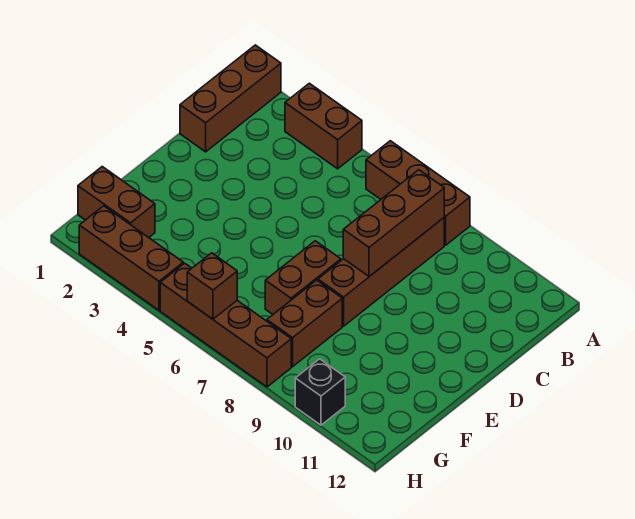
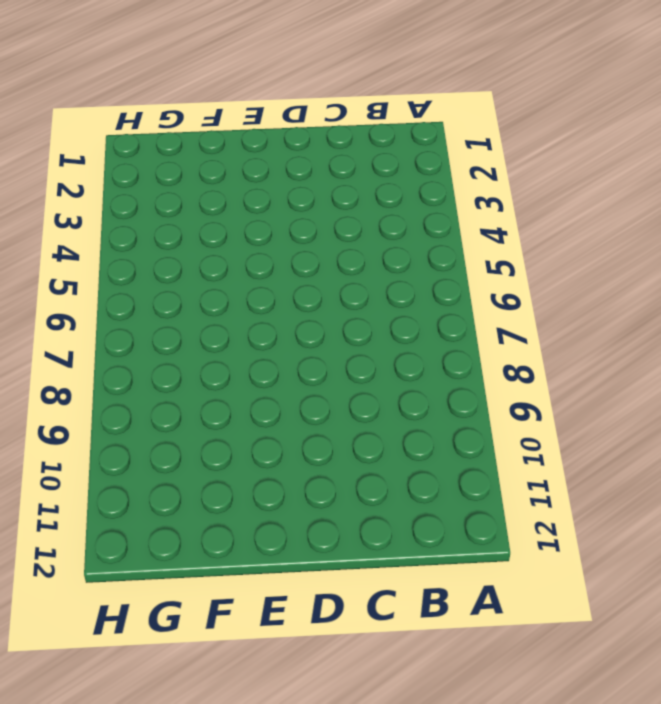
none -> brown brick A1:C1 level 1
none -> brown brick A3:A4 level 1
none -> brown brick A6:A8 level 1

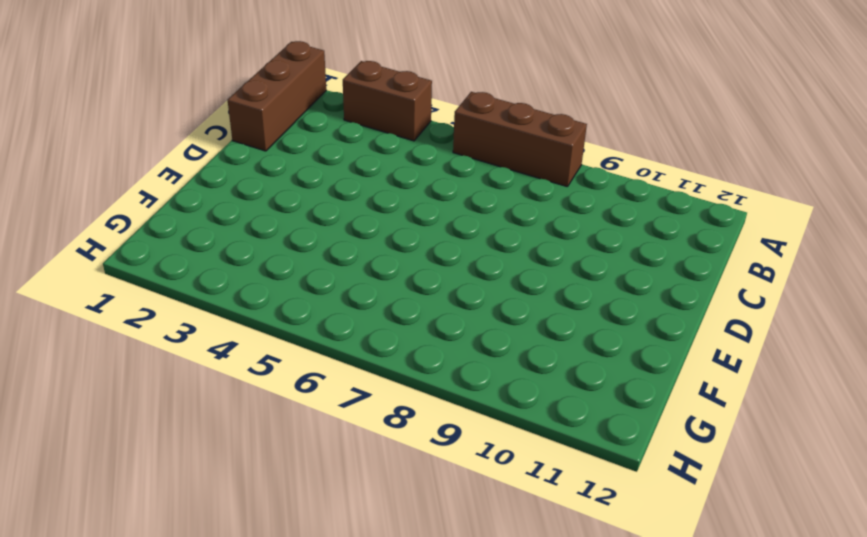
none -> brown brick B8:E8 level 1
none -> brown brick E7:F7 level 1
none -> brown brick F8:G8 level 1

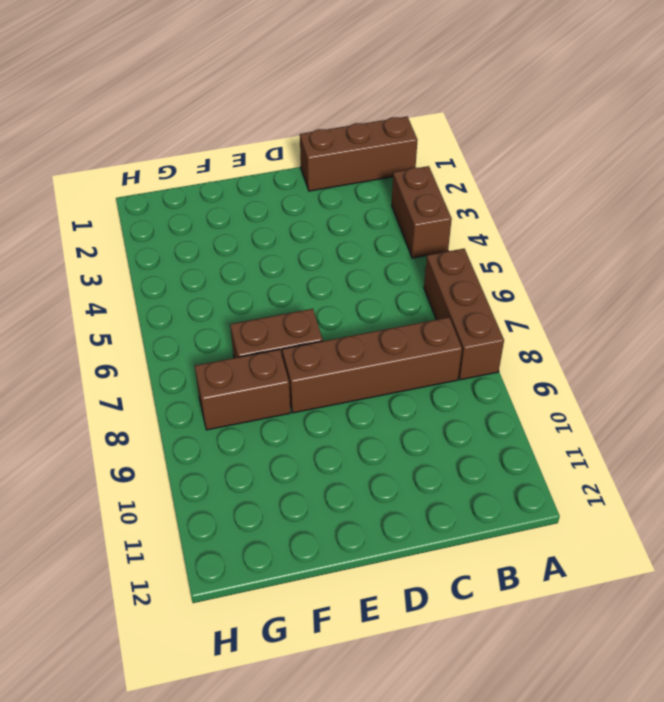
none -> brown brick G1:G2 level 1
none -> brown brick H2:H4 level 1
none -> brown brick H5:H8 level 1

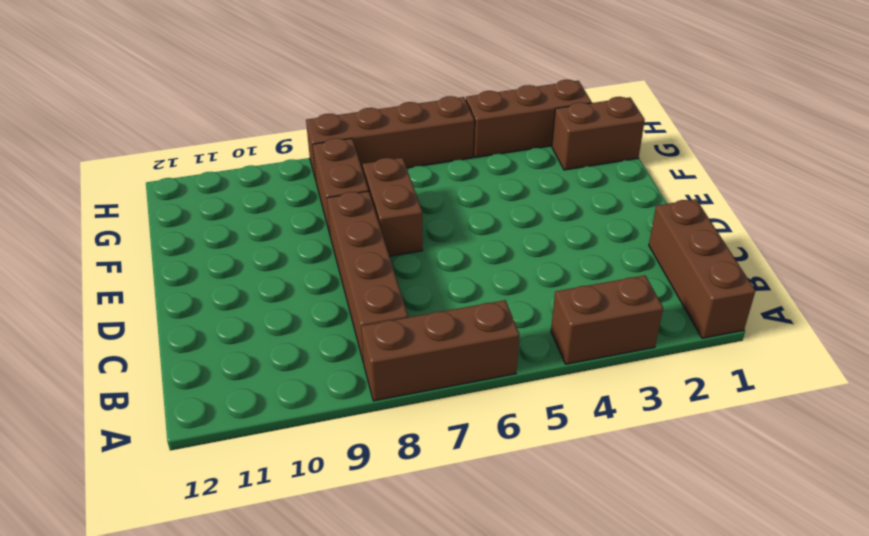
none -> black brick H10 level 1
none -> brown brick B8:D8 level 2
none -> brown brick H6 level 2

